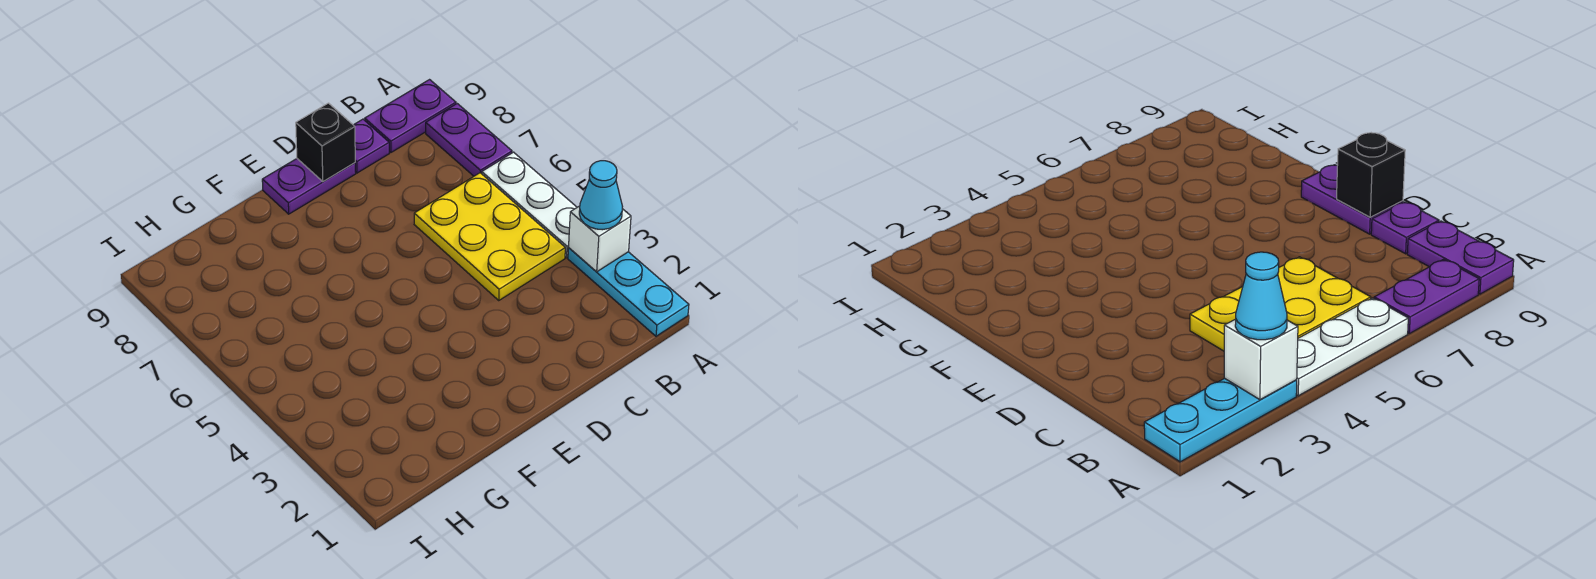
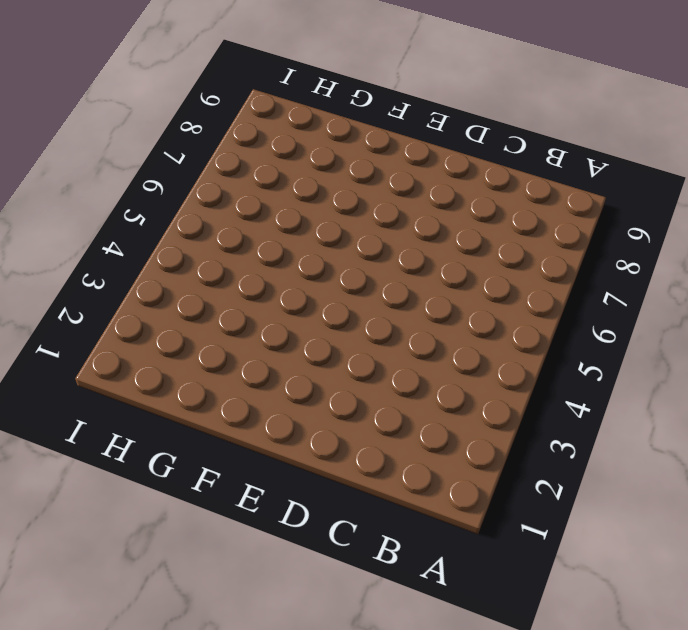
none -> cyan plate A1:A3 level 1
none -> white plate A4:A6 level 1

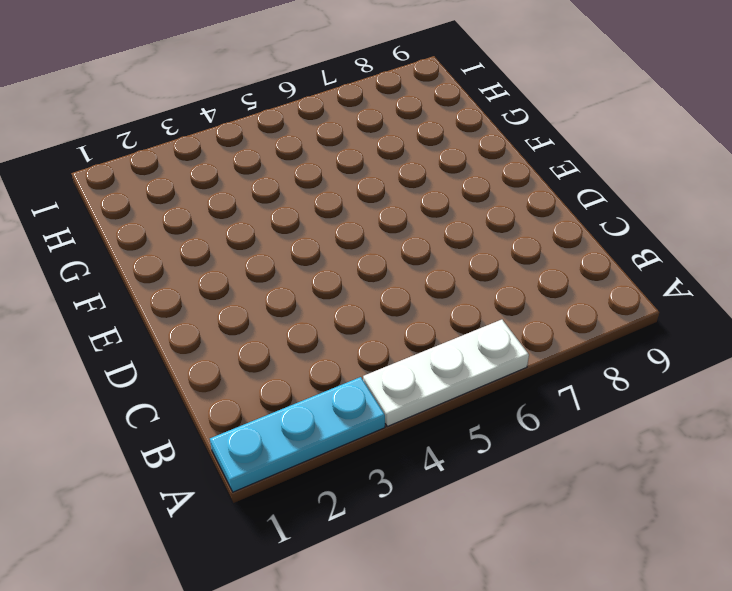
none -> purple plate A7:A8 level 1
none -> purple plate A9:B9 level 1

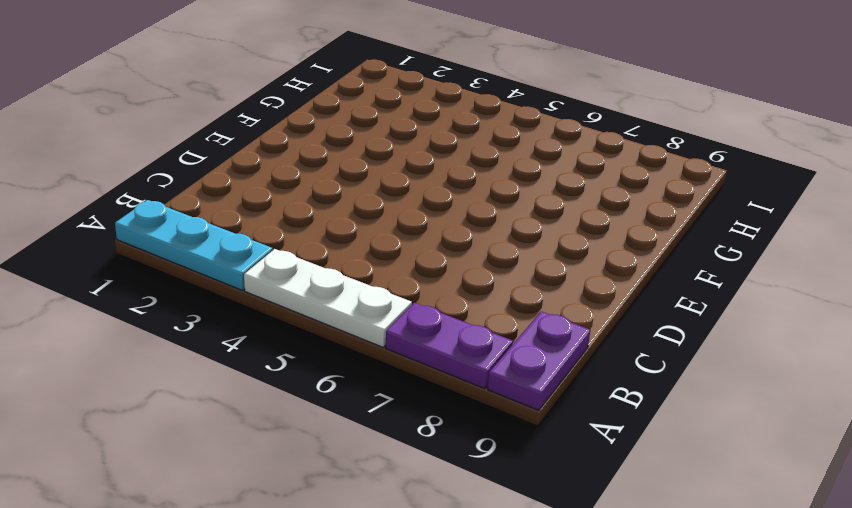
none -> yellow plate B4:C6 level 1
none -> purple plate C9 level 1

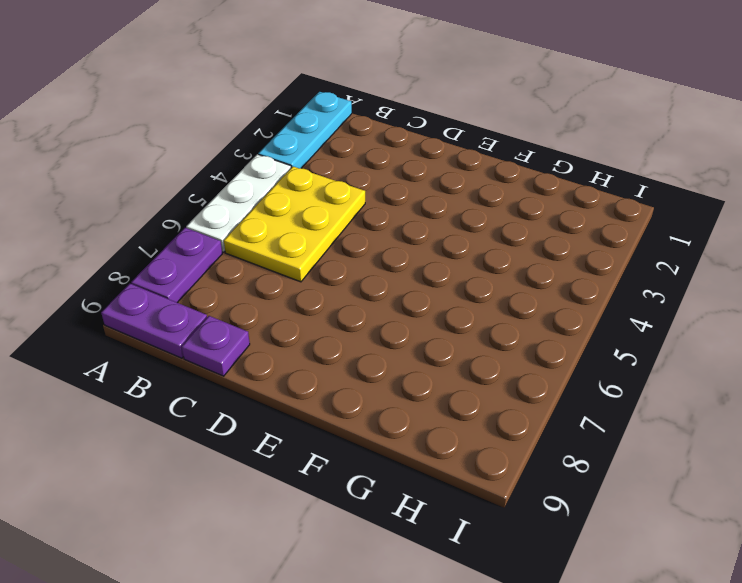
none -> purple plate D9:E9 level 1
none -> white brick A3 level 2

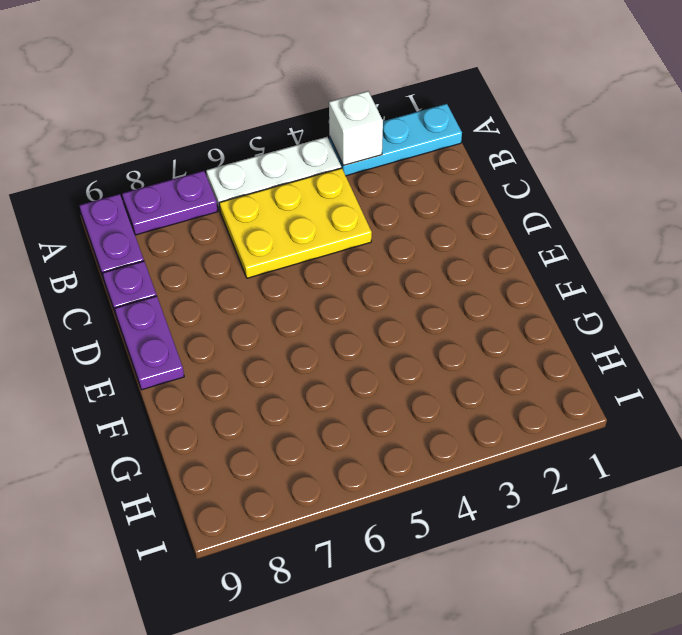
none -> black brick D9 level 2
none -> cyan cone A3 level 3

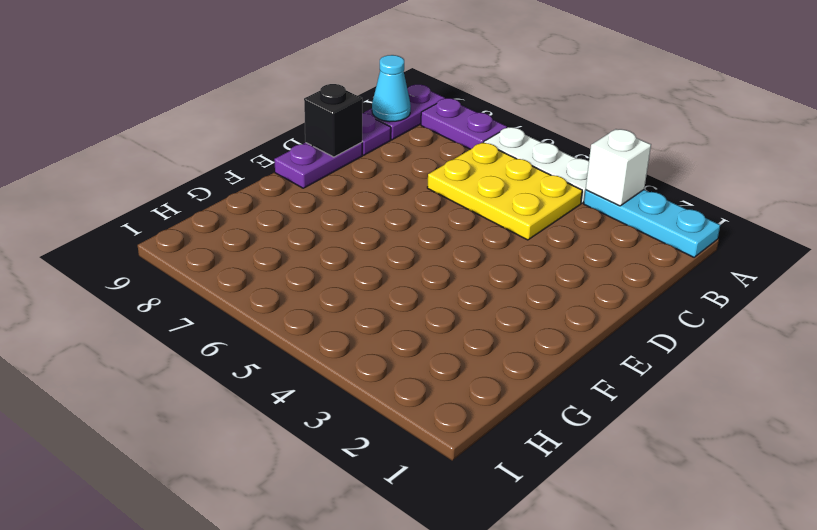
cyan cone B9 level 2 -> cyan cone A3 level 3

